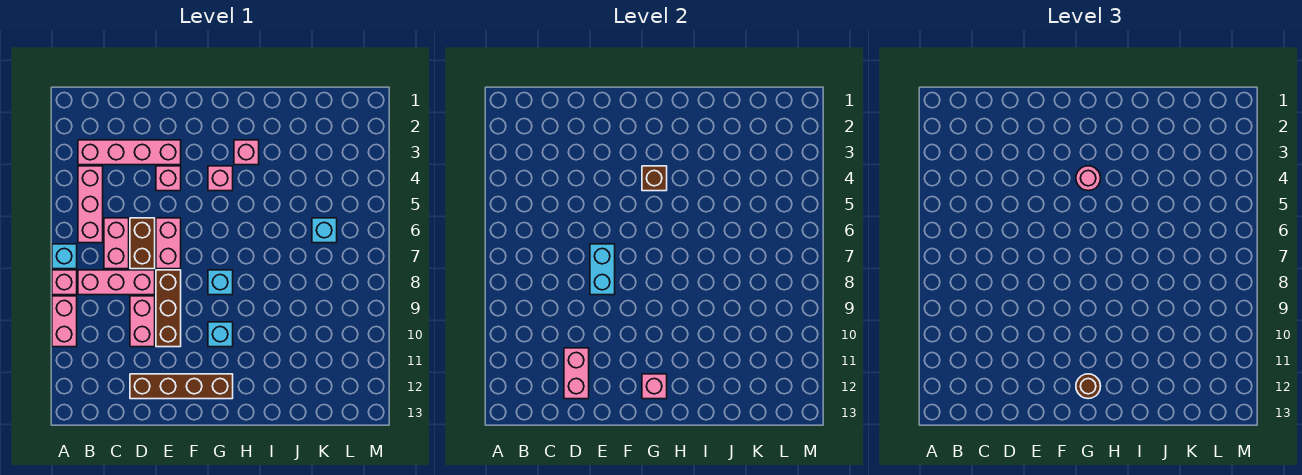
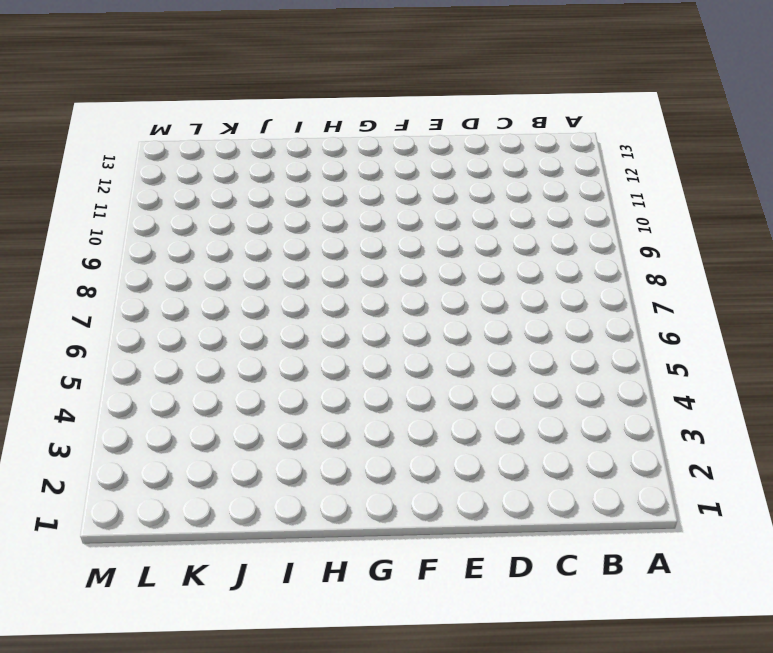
none -> cyan brick A7 level 1
none -> pink brick A8 level 1
none -> pink brick A9:A10 level 1

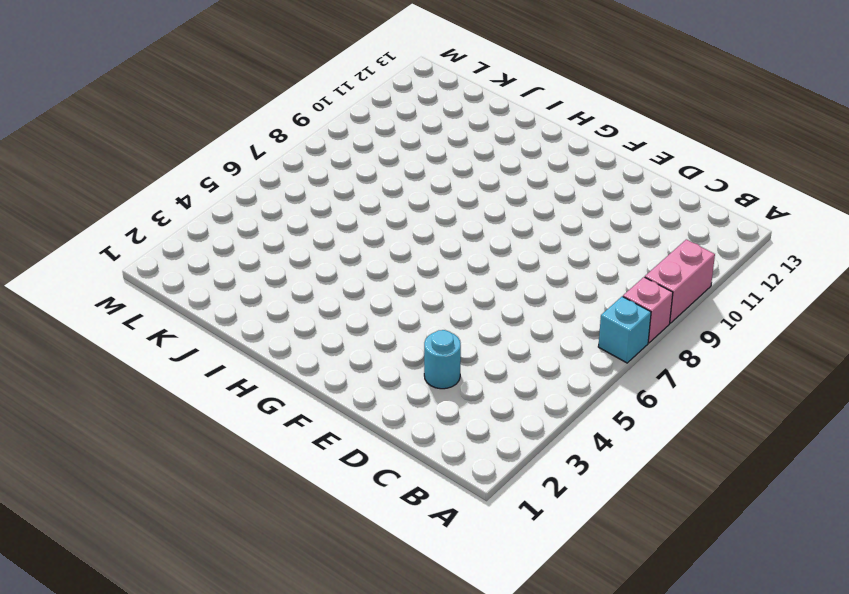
cyan round brick D3 level 1 -> pink brick B3:E3 level 1
none -> pink brick B4:B6 level 1
none -> pink brick B8:D8 level 1
none -> pink brick C6:C7 level 1

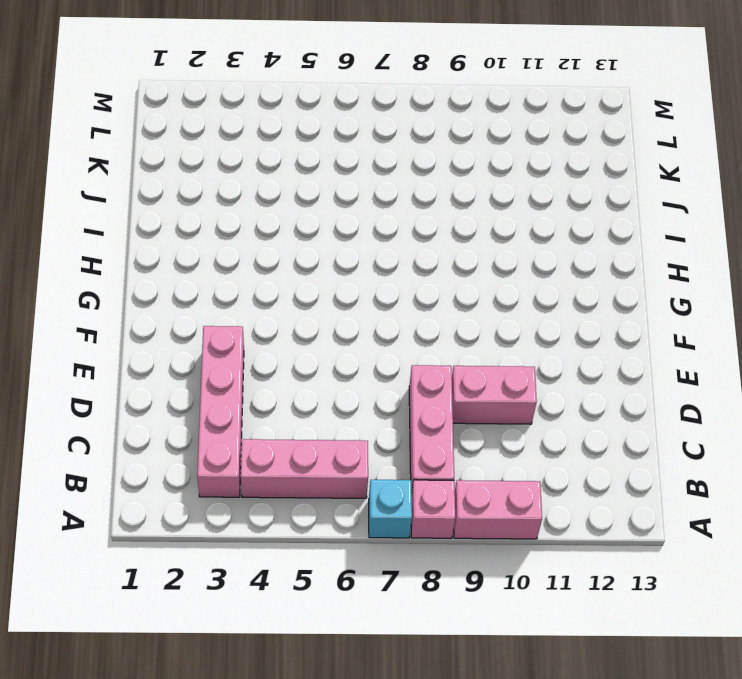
none -> pink brick C6:C7 level 1
none -> brown brick D6:D7 level 1
none -> brown brick D12:G12 level 1

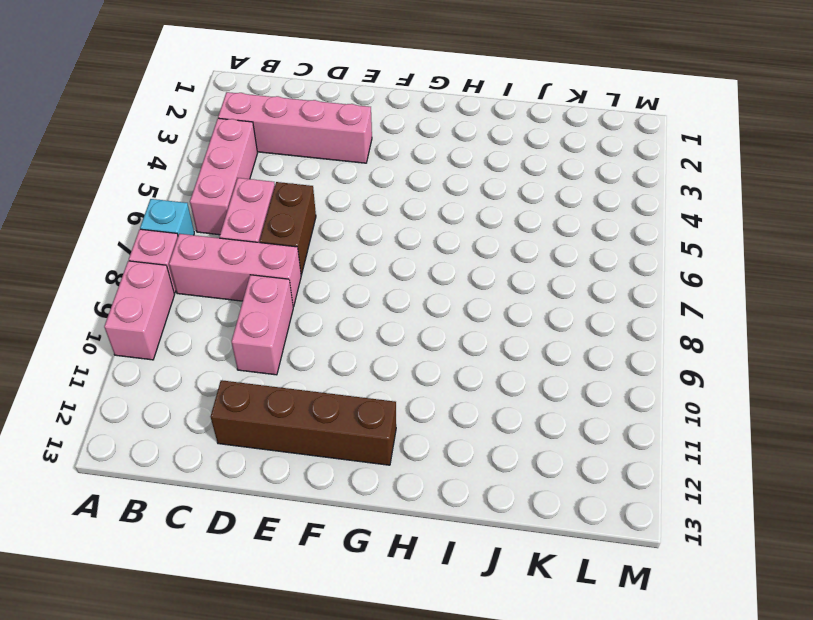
none -> pink brick E4 level 1
none -> pink brick E6:E7 level 1
none -> brown brick E8:E10 level 1

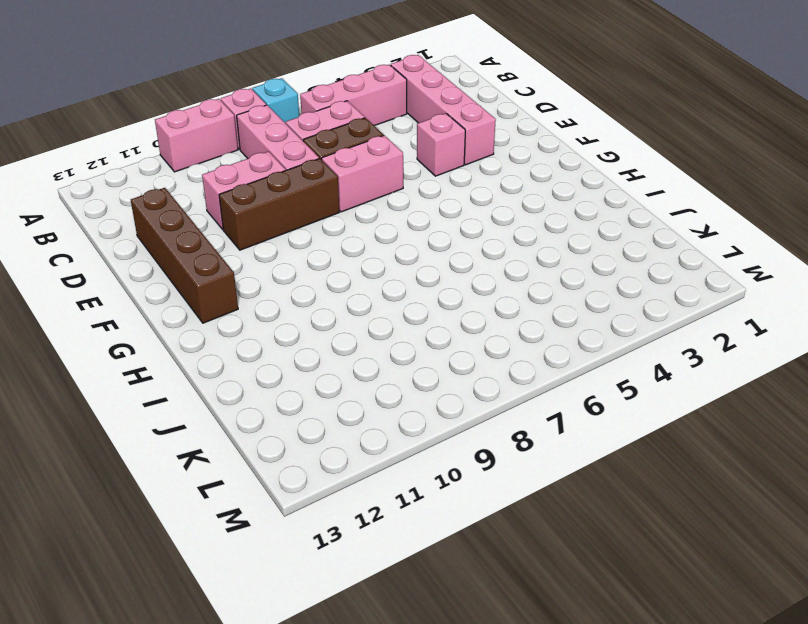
none -> pink brick G4 level 1
none -> cyan brick G8 level 1
none -> cyan brick G10 level 1

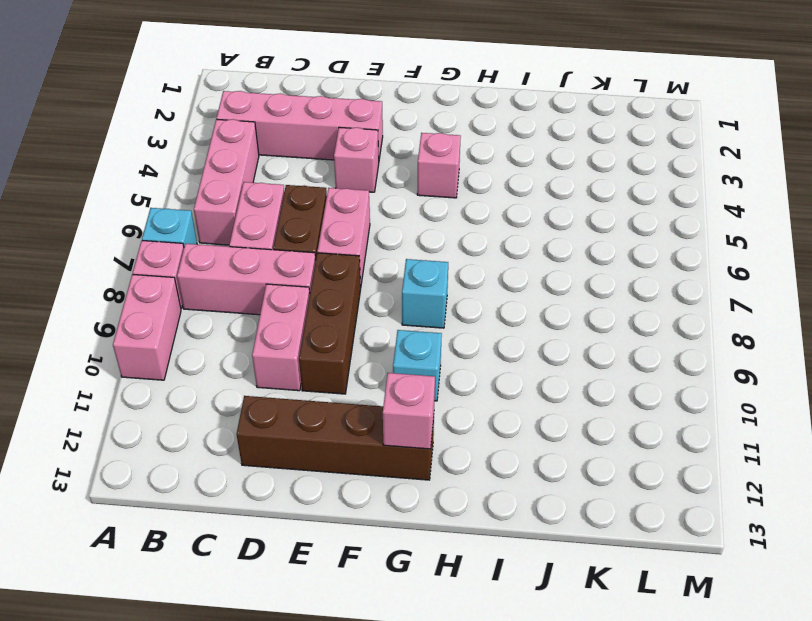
none -> pink brick H3 level 1
none -> cyan brick K6 level 1
none -> pink brick D11:D12 level 2

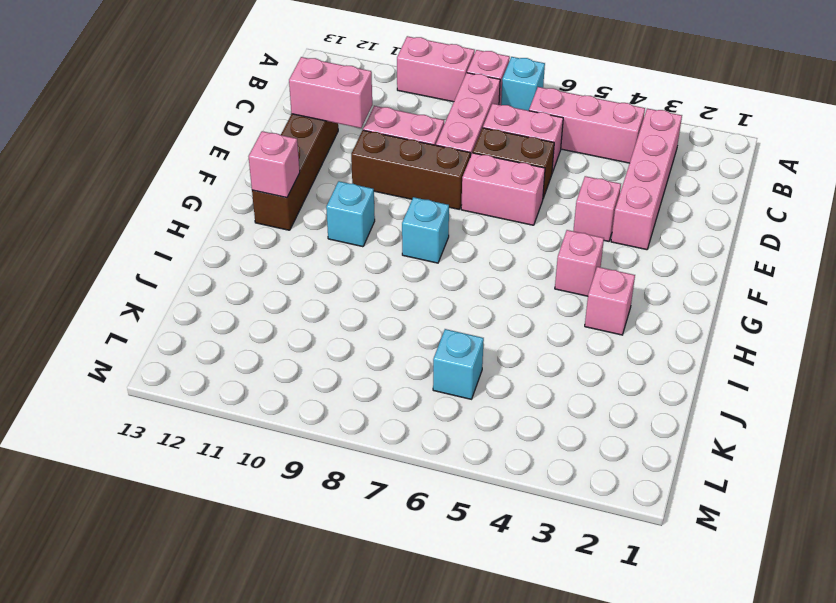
none -> cyan brick E7:E8 level 2
none -> brown brick G4 level 2
none -> pink round brick G4 level 3

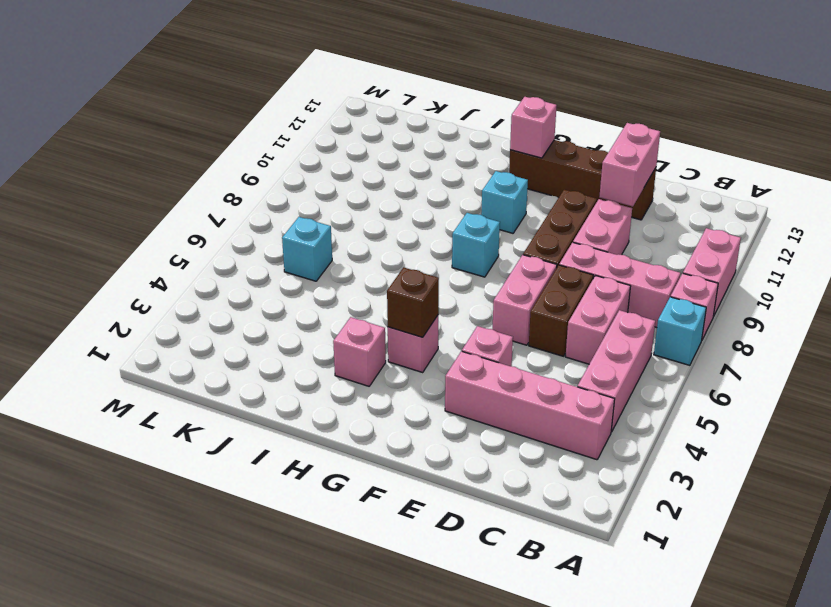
none -> cyan brick E7:E8 level 2
none -> pink round brick G4 level 3
none -> brown round brick G12 level 3

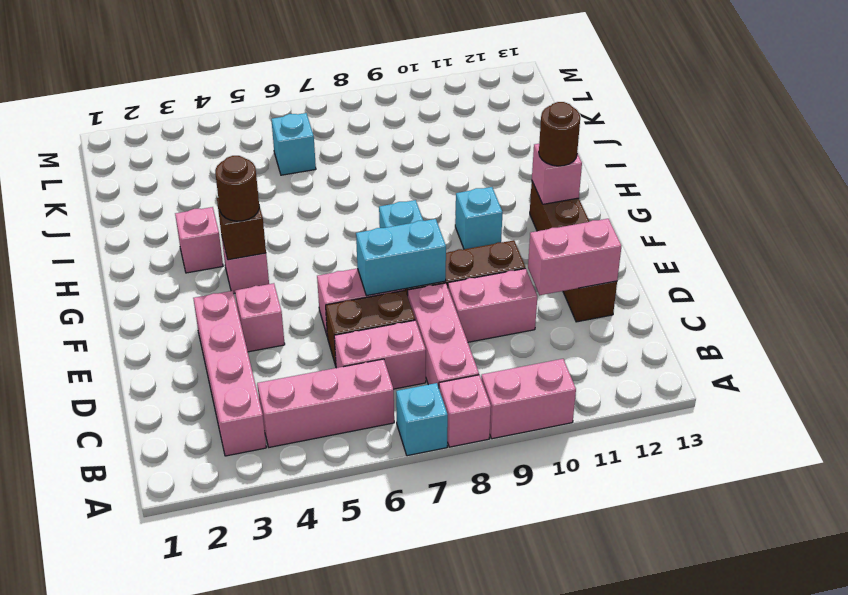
brown round brick G4 level 3 -> pink round brick G4 level 3

